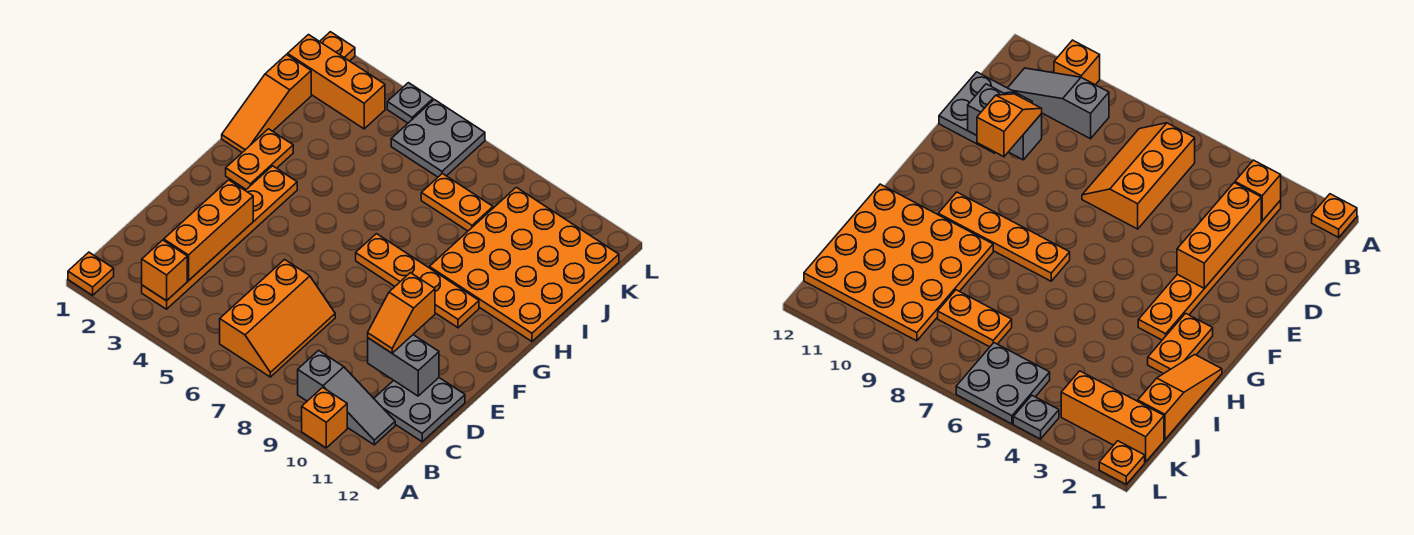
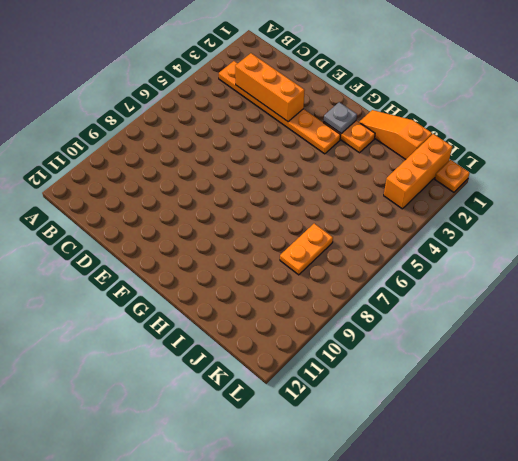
grey plate G2 level 2 -> grey plate L4 level 1
none -> orange plate A1 level 1
none -> orange brick A10 level 1
none -> orange slope B6:D7 level 1 top 6

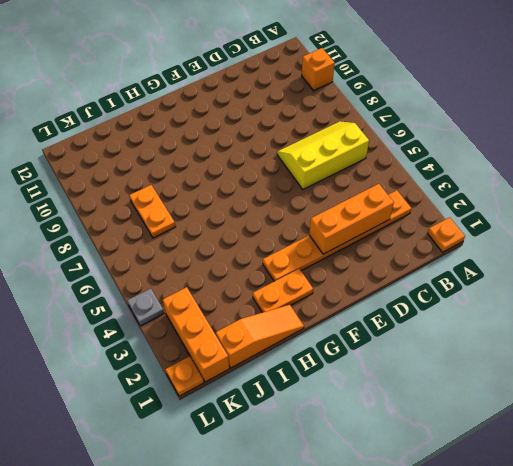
yellow slope B6:D7 level 1 top 6 -> orange slope B6:D7 level 1 top 6
none -> grey slope B9:B11 level 1 top 9
none -> grey plate C11:D12 level 1
none -> orange plate G7:G10 level 1

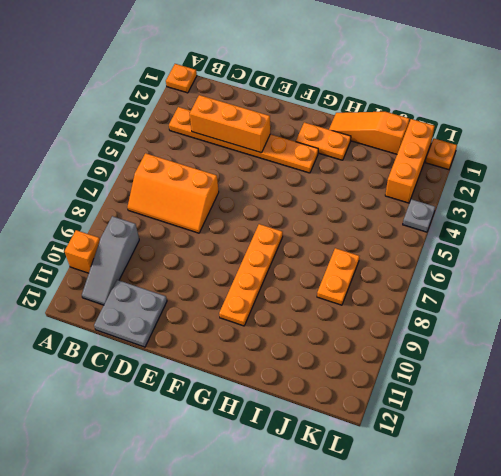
none -> orange plate H9:K12 level 1
none -> grey plate K5:L6 level 1
none -> orange brick B3 level 2

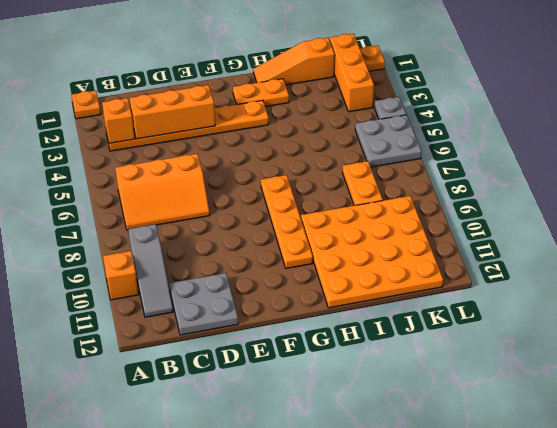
none -> grey brick D10:D11 level 2
none -> orange slope D10:E10 level 3 top E

